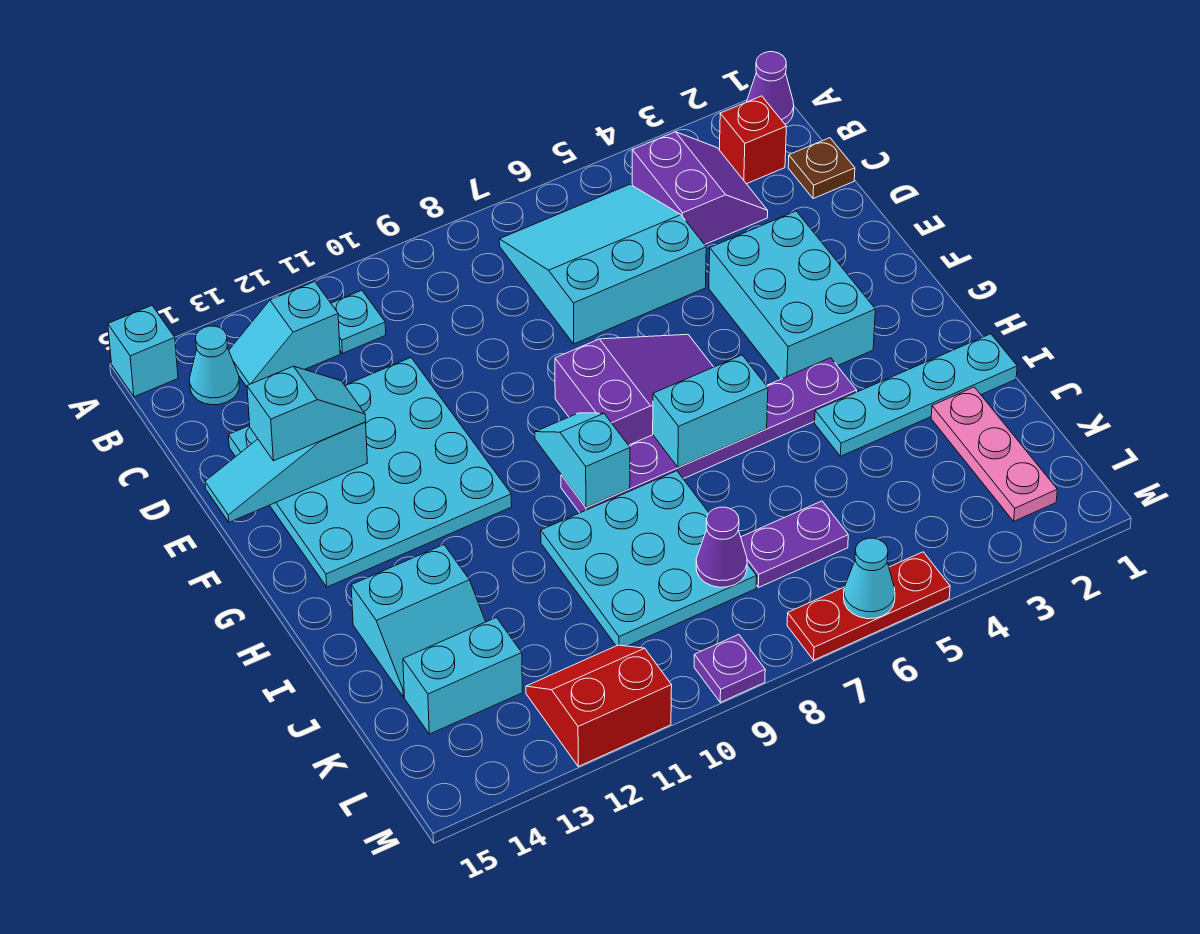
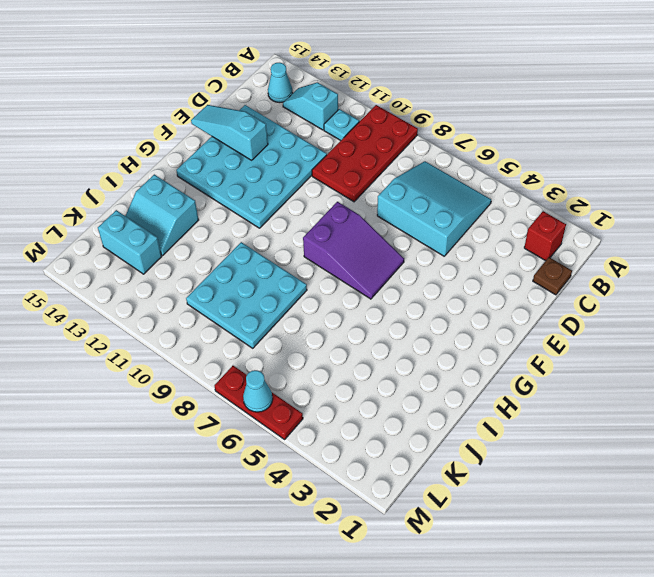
red plate A9:D10 level 1 -> none
none -> purple cone A1 level 1
none -> cyan brick A15 level 1
none -> purple slope B3:C4 level 1 top 4

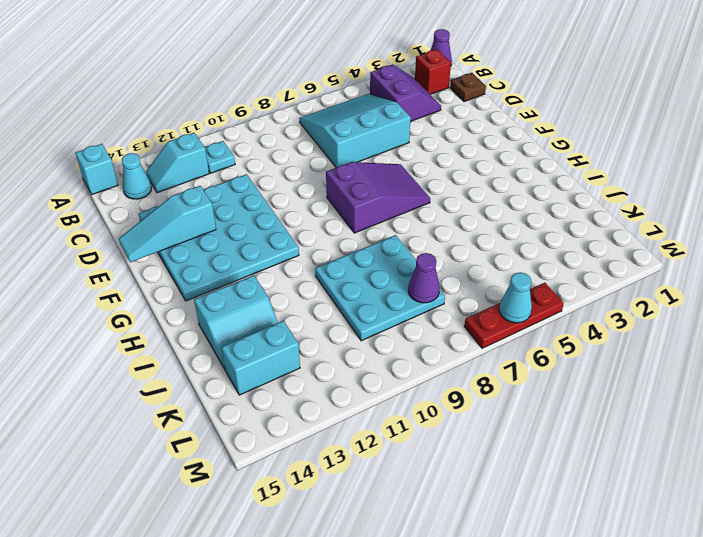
none -> cyan brick E3:G4 level 1
none -> purple plate H4:H9 level 1
none -> cyan plate I1:I4 level 1

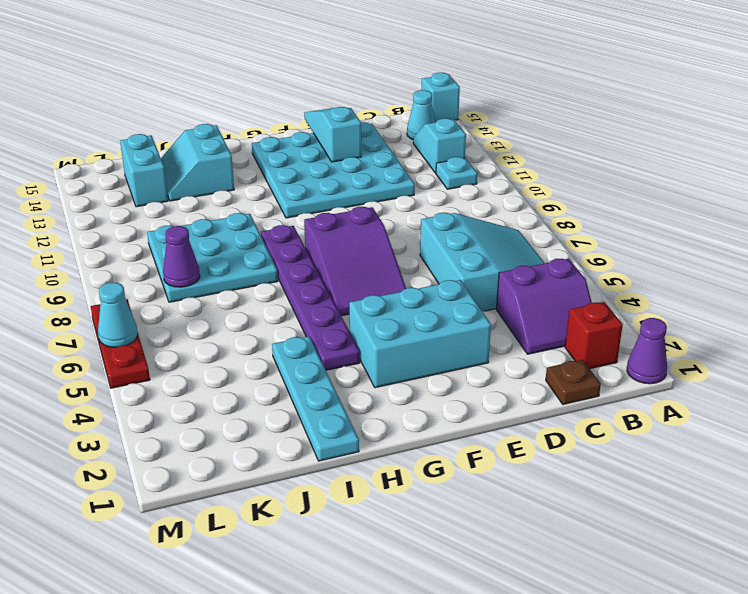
none -> pink plate J2:L2 level 1
none -> purple plate K6:K7 level 1
none -> red slope L11:M12 level 1 top M

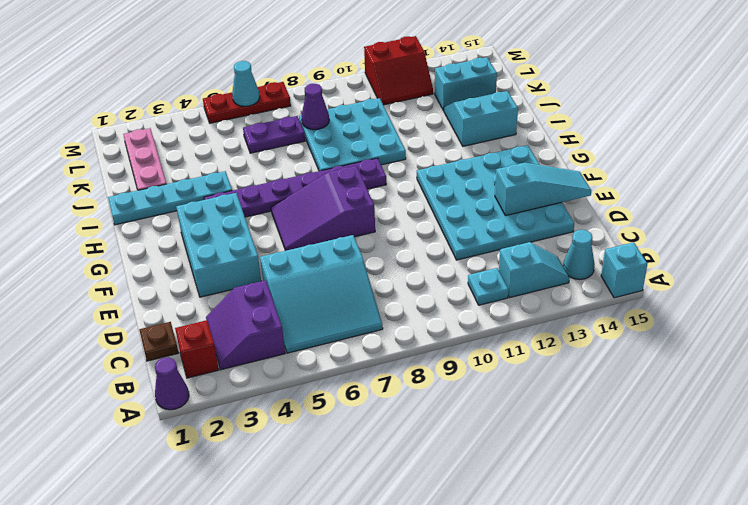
none -> purple plate M9 level 1
none -> cyan slope G9:H9 level 2 top H
none -> cyan brick H6:H7 level 2

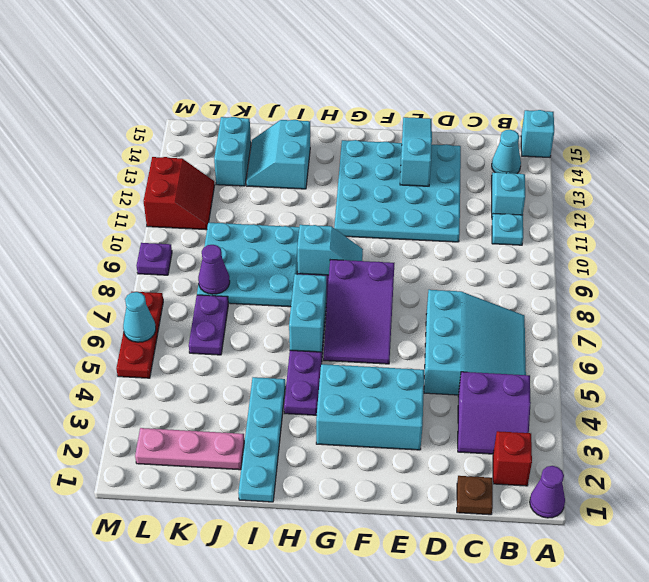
none -> cyan slope E13:E14 level 3 top 14

